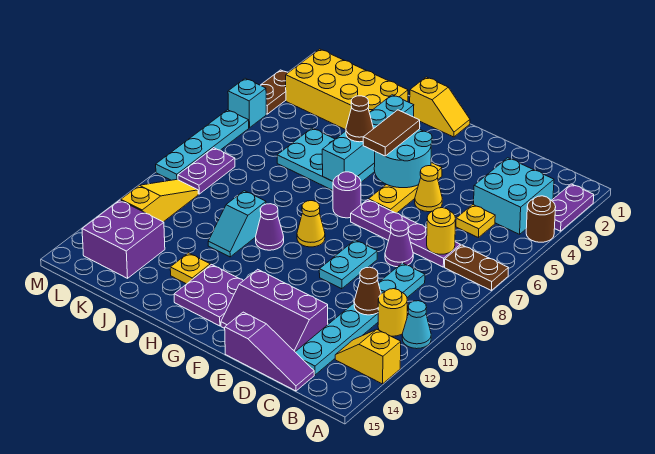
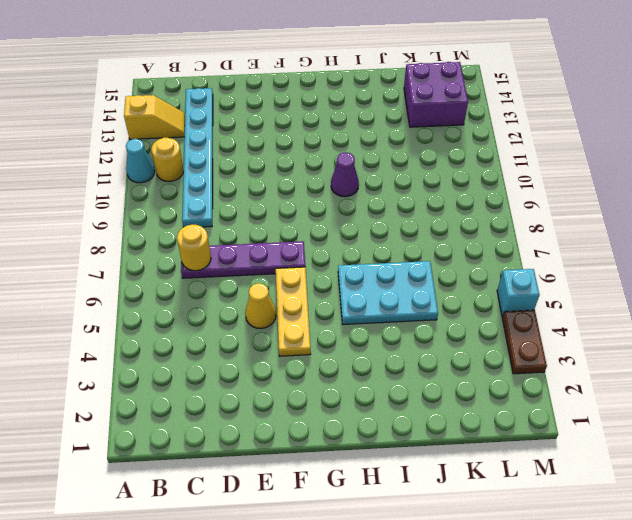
none -> purple plate A2:A3 level 1
none -> brown round brick A4 level 1
none -> brown plate A7:B7 level 1
none -> cyan brick B3:C4 level 1

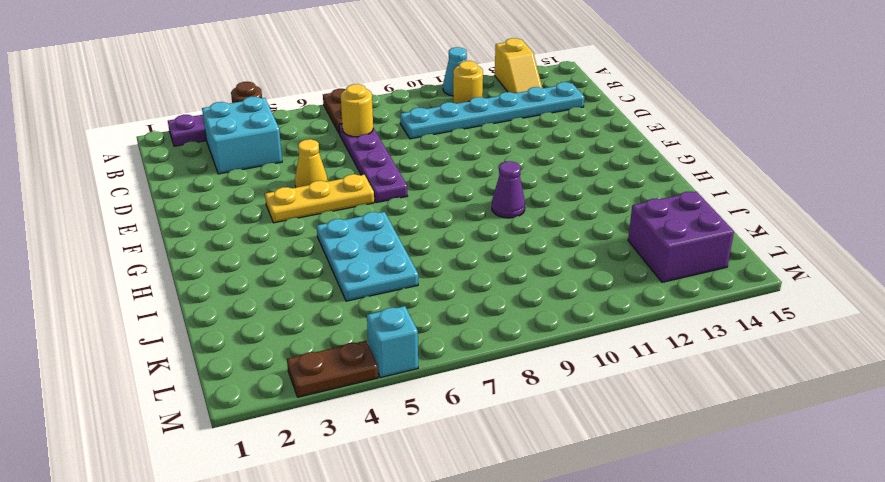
none -> yellow plate C5 level 1
none -> purple slope C15:E15 level 1 top E
none -> purple cone D8 level 1
none -> purple slope D13:F14 level 1 top 13

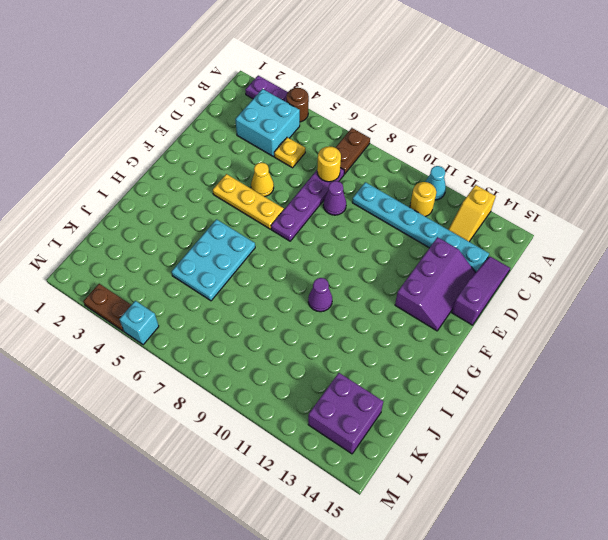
none -> cyan plate E9:E10 level 1
none -> yellow slope G1:H1 level 1 top H
none -> purple round brick G7 level 1
none -> yellow cone G9 level 1

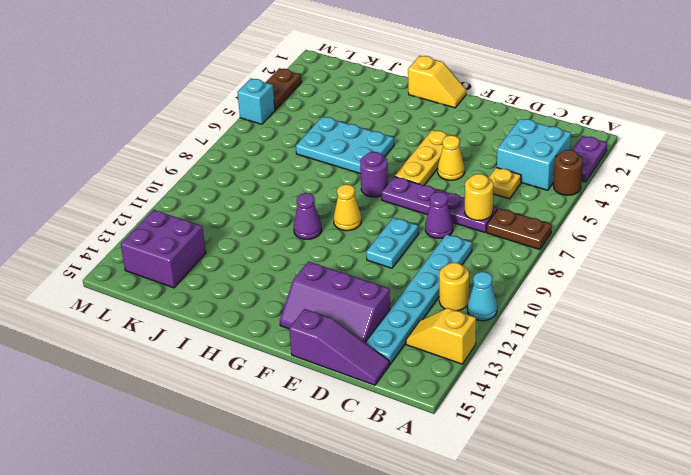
none -> purple plate G13:H14 level 1
none -> yellow brick I2:L3 level 1
none -> cyan slope I10:I11 level 1 top 10
none -> yellow plate I13 level 1

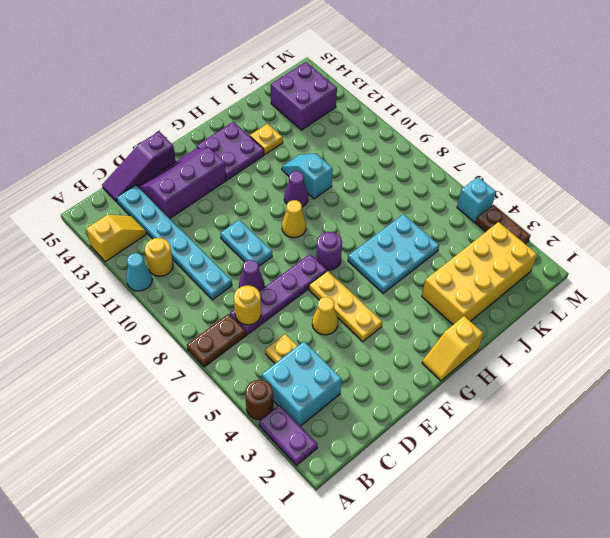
none -> purple plate L8:L9 level 1
none -> yellow slope L10:L12 level 1 top 12
none -> cyan plate M6:M9 level 1
none -> brown cone C11 level 2

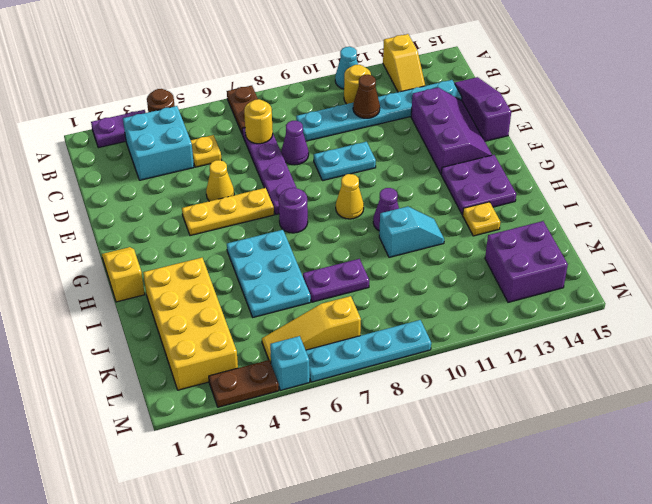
purple plate J7:J8 level 1 -> purple plate L8:L9 level 1
yellow slope L5:L7 level 1 top 7 -> yellow slope L10:L12 level 1 top 12
none -> cyan round brick F4:G5 level 2
none -> cyan brick H3:H6 level 2
none -> brown tile G4:G5 level 3
none -> brown cone H5 level 3

